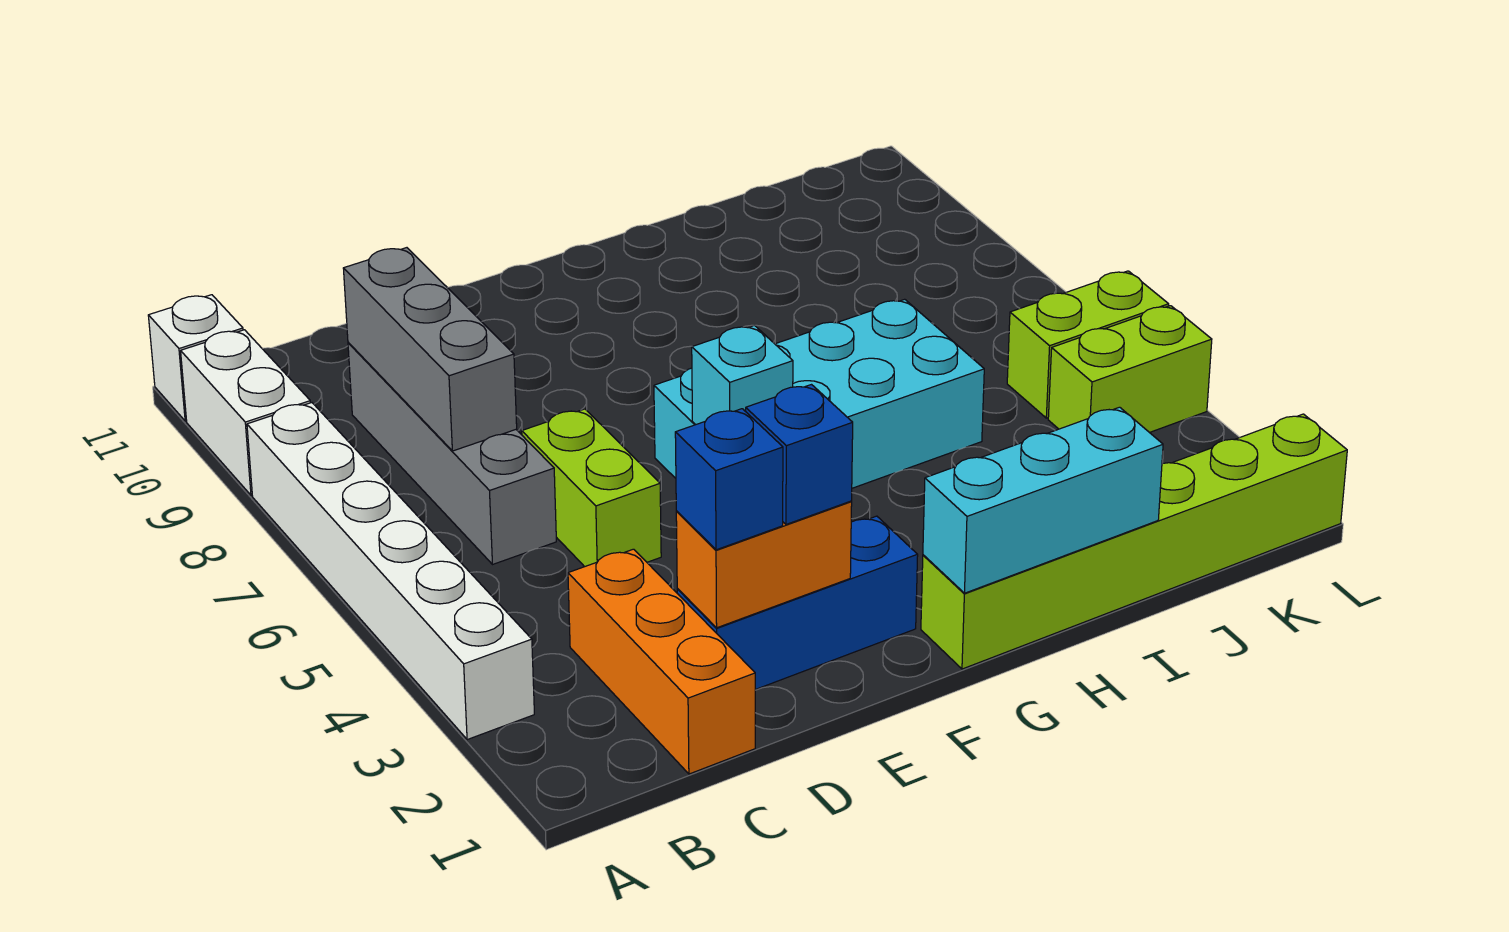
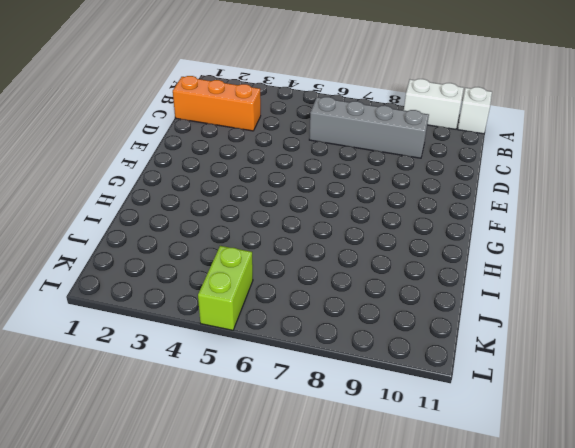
none -> white brick A3:A8 level 1
none -> blue brick D2:F2 level 1
none -> lime brick D5:D6 level 1

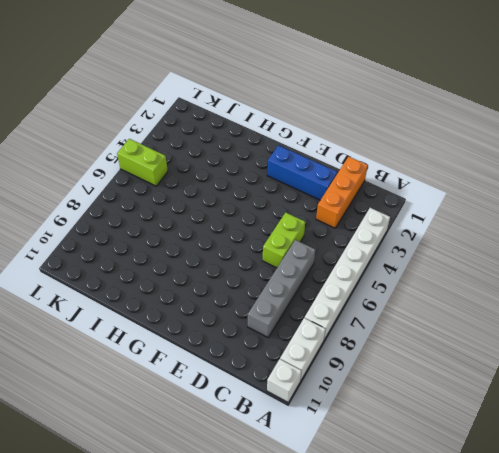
none -> cyan brick F5:I6 level 1
none -> lime brick G1:L1 level 1
none -> lime brick K4:L4 level 1

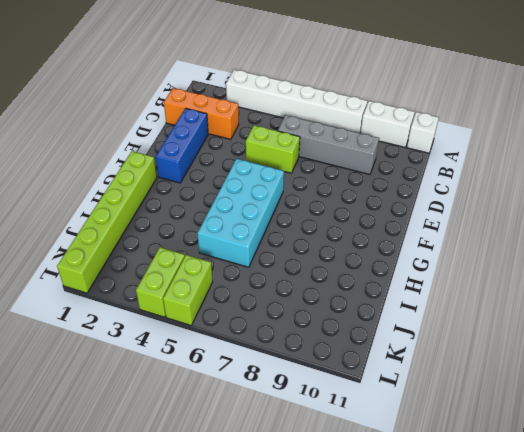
none -> grey brick C7:C9 level 2
none -> orange brick D2:E2 level 2
none -> cyan brick F5 level 2

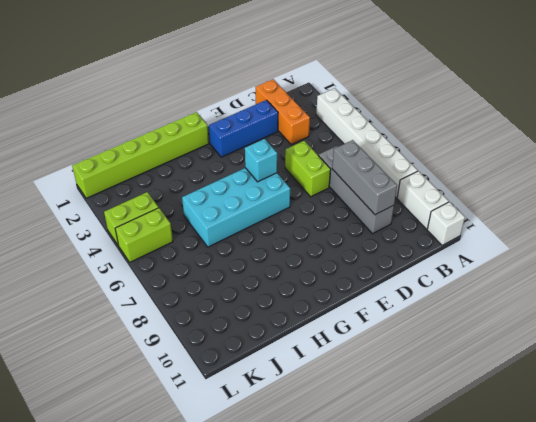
none -> orange brick D2:E2 level 2
none -> cyan brick G1:I1 level 2
none -> blue brick D2 level 3

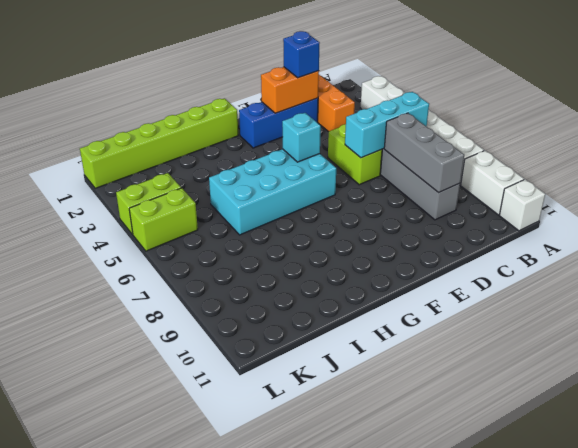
cyan brick B6:D6 level 2 -> cyan brick G1:I1 level 2
none -> blue brick E2 level 3

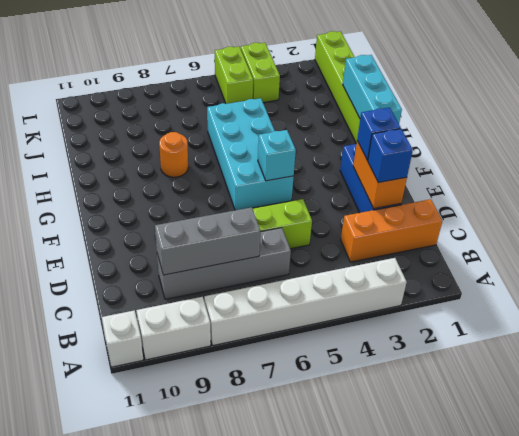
orange round brick H8 level 1 -> none

